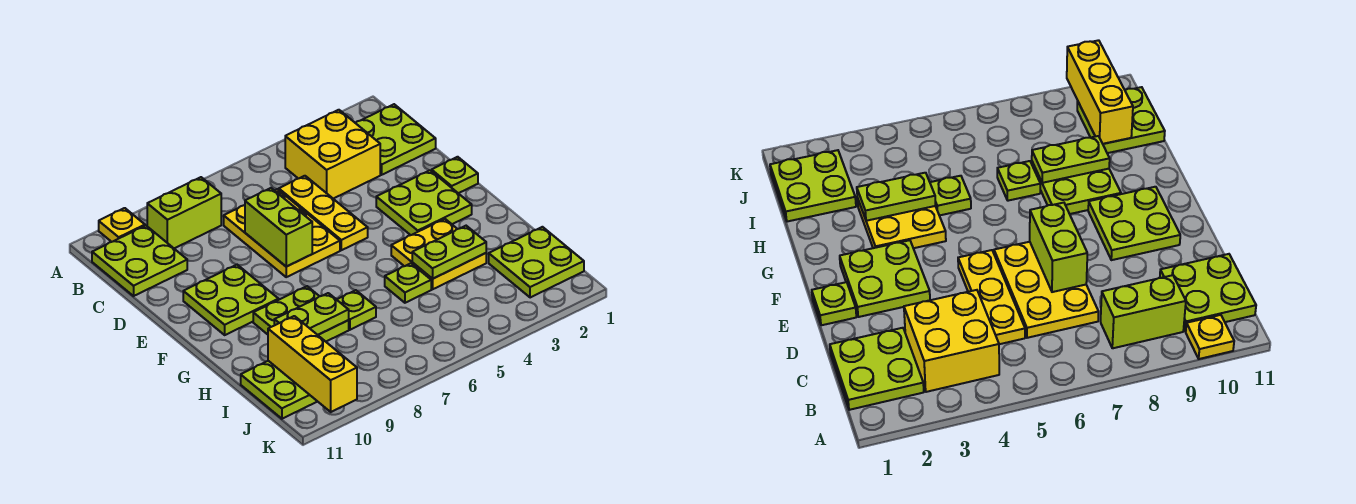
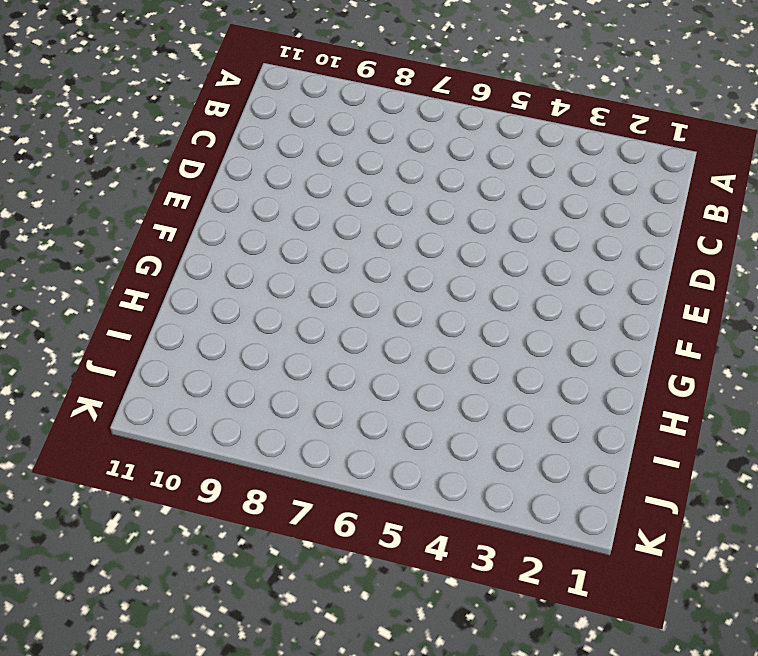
none -> yellow plate A10 level 1
none -> lime plate B1:C2 level 1
none -> yellow brick B3:C4 level 1

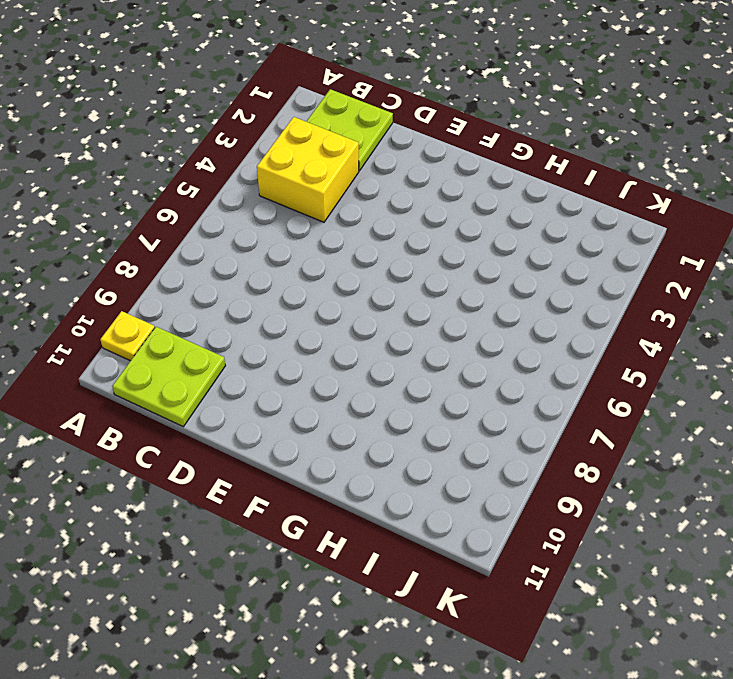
none -> lime brick B8:B9 level 1
none -> yellow plate C5:E5 level 1
none -> yellow plate C6:E7 level 1

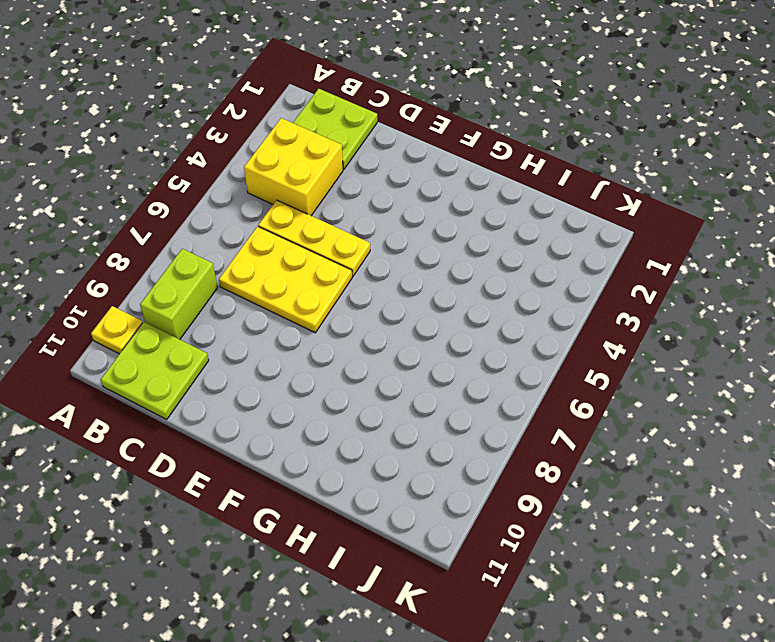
none -> lime plate E1 level 1
none -> lime plate E2:F3 level 1
none -> lime plate E9:F10 level 1

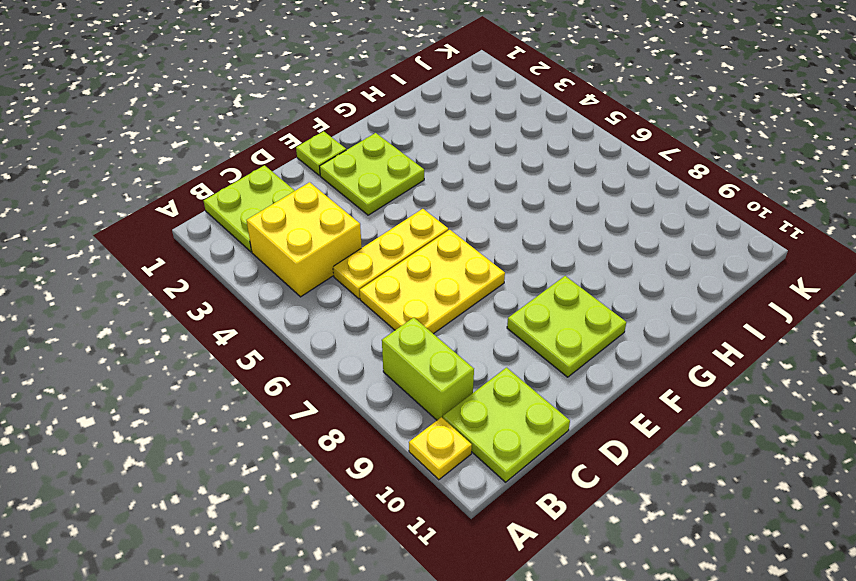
none -> yellow plate G3:H4 level 1
none -> lime plate G8:H9 level 1
none -> lime plate H5 level 1

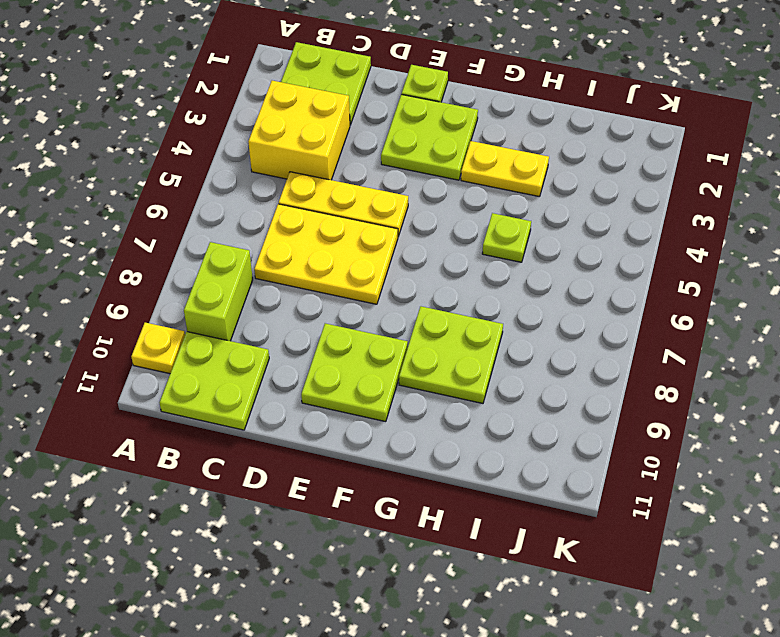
yellow plate G3:H3 level 1 -> yellow plate G3:H4 level 1
none -> lime plate H7 level 1
none -> lime plate I1:J2 level 1
none -> lime plate I10:J11 level 1

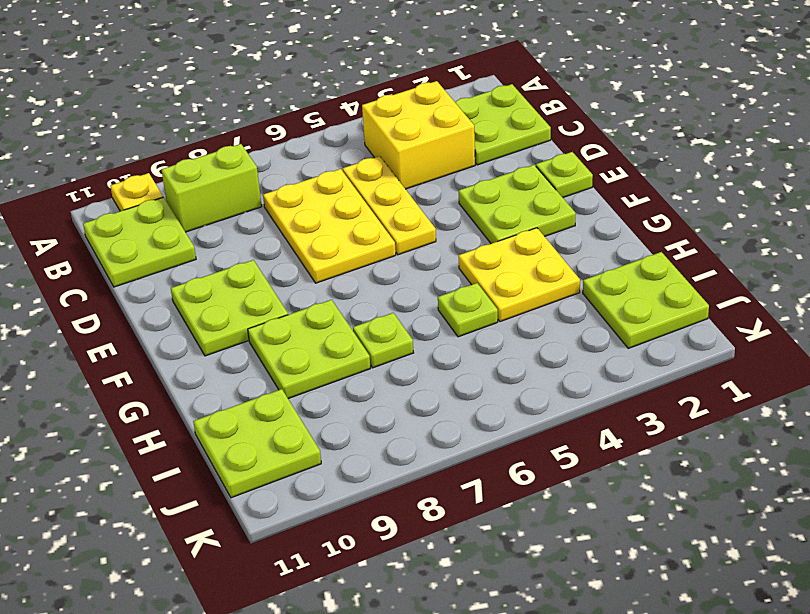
none -> lime brick D7:E7 level 2
none -> lime plate H3:H4 level 2
none -> lime plate H8:H9 level 2

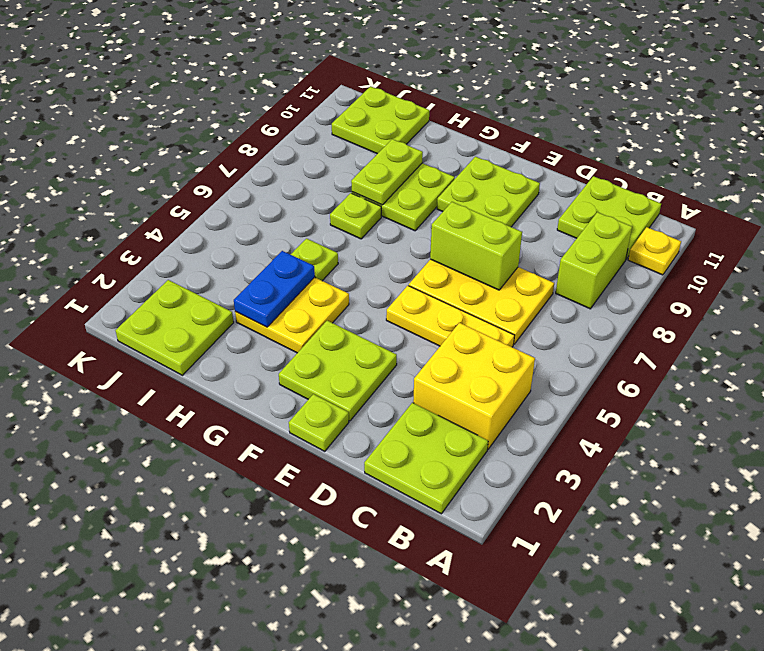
blue plate H3:H4 level 2 -> lime plate H3:H4 level 2
none -> yellow brick I10:K10 level 2

